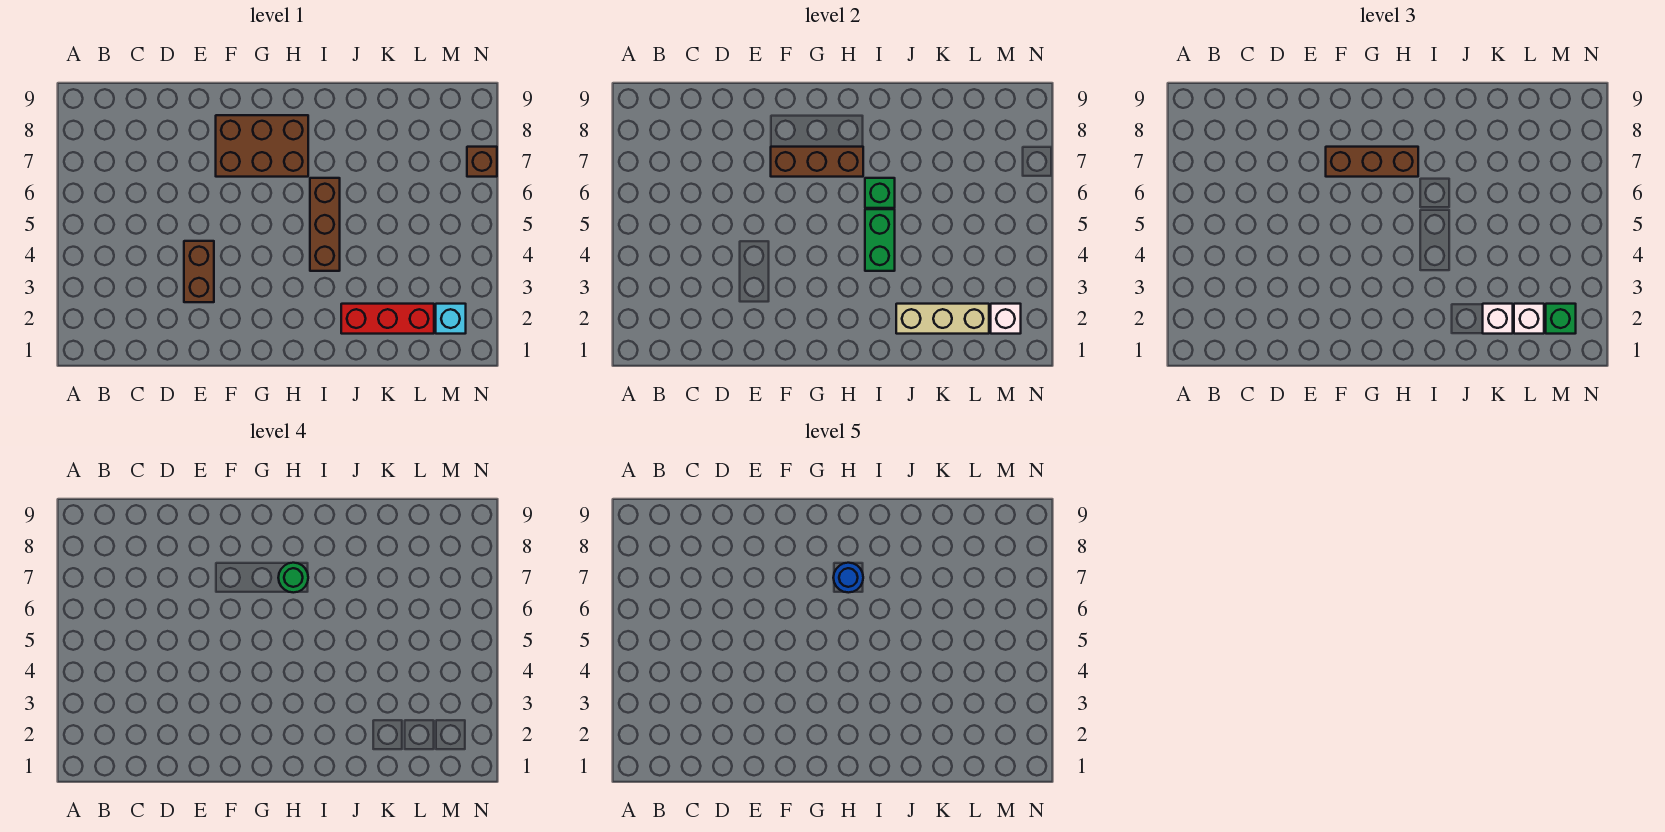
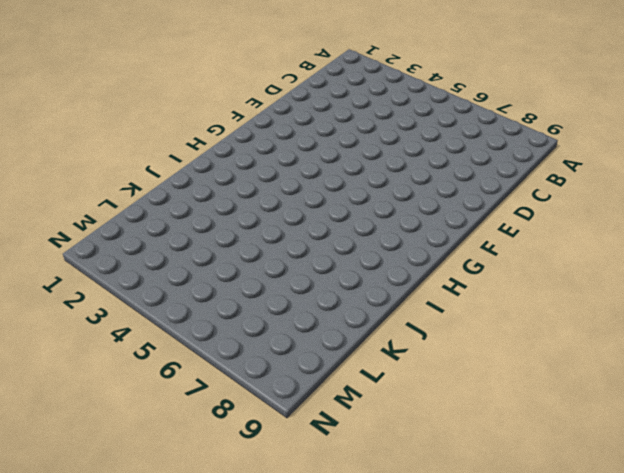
none -> brown brick E3:E4 level 1
none -> brown brick F7:H8 level 1
none -> brown brick I4:I6 level 1

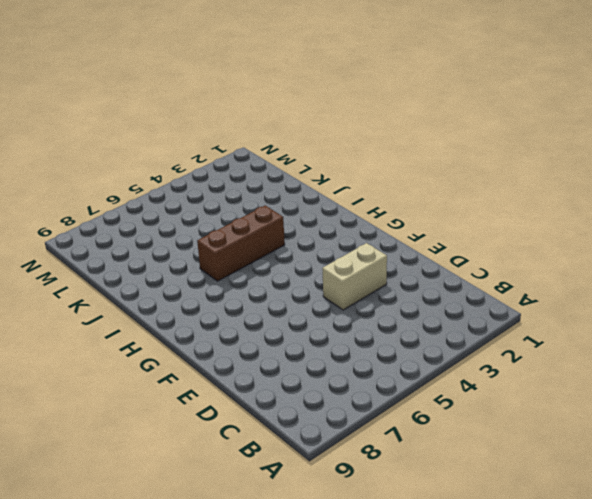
tan brick E3:E4 level 1 -> brown brick E3:E4 level 1
none -> brown brick F7:H8 level 1
none -> red brick J2:L2 level 1
none -> cyan brick M2 level 1

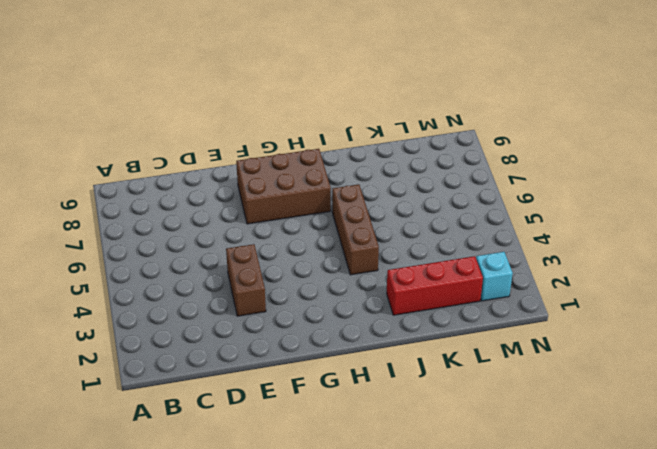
none -> brown brick N7 level 1
none -> brown brick F7:H7 level 2
none -> green brick I4:I5 level 2

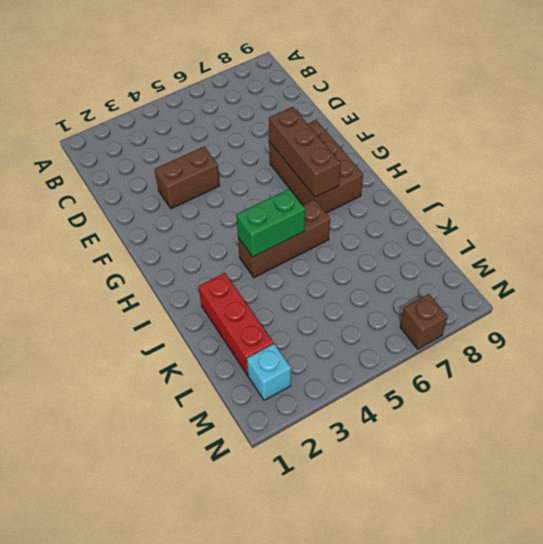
none -> green brick I6 level 2
none -> tan brick J2:L2 level 2
none -> white brick M2 level 2

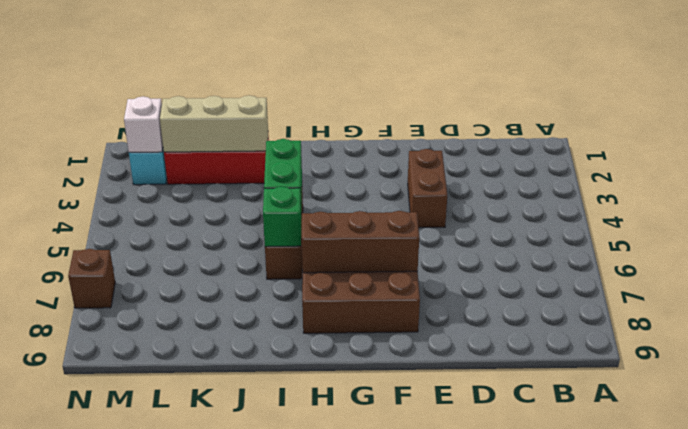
none -> brown brick F7:H7 level 3
none -> white brick K2 level 3
none -> white brick L2 level 3

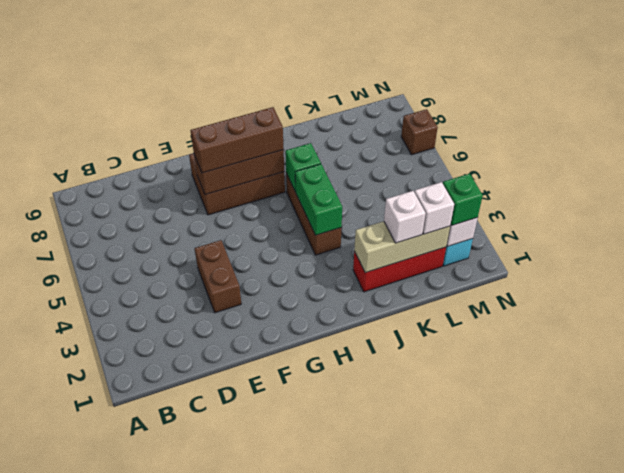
none -> green round brick H7 level 4
none -> blue round brick H7 level 5

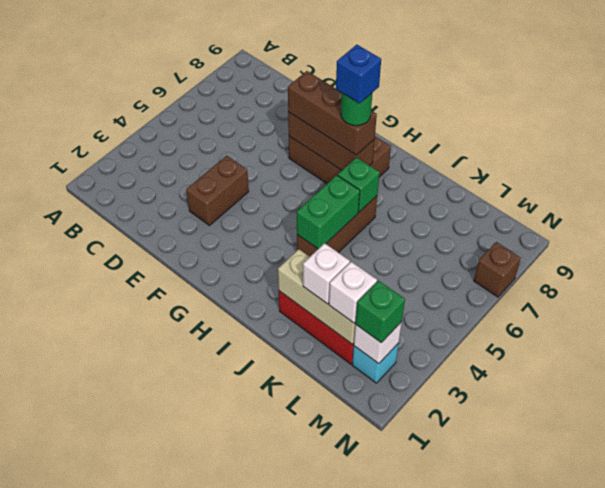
blue brick H7 level 5 -> blue round brick H7 level 5

